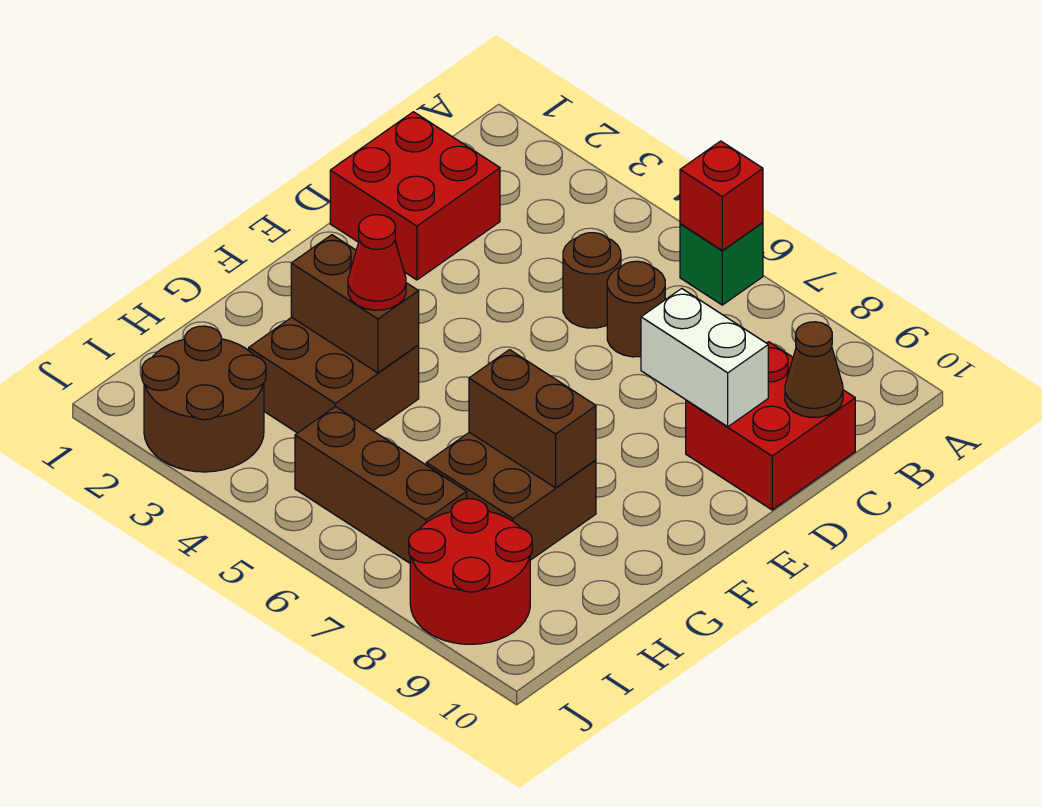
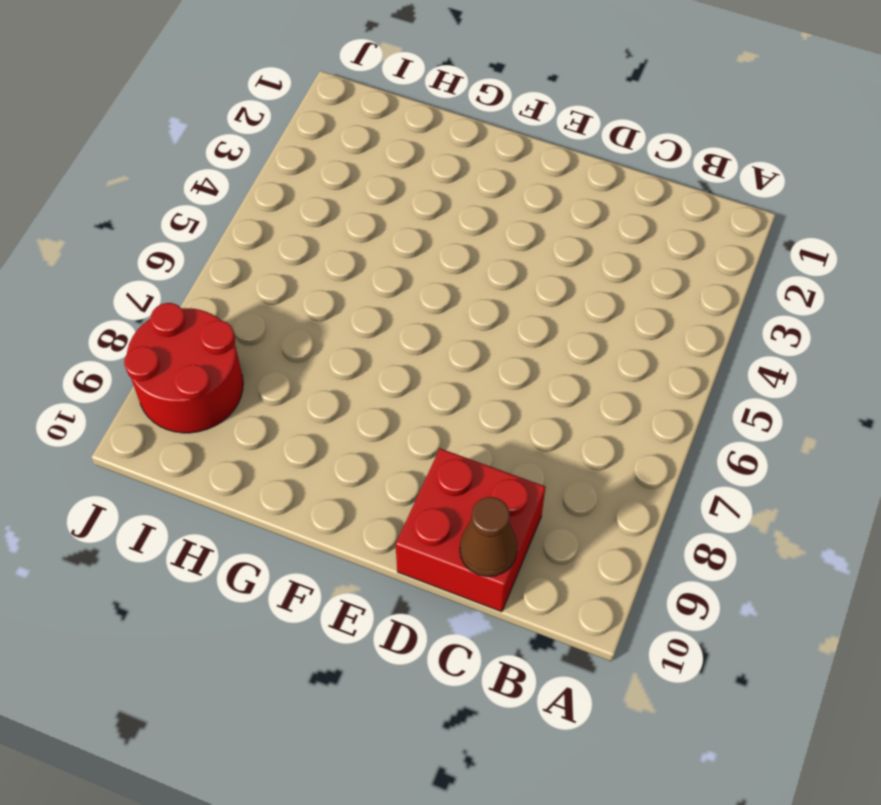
none -> green brick A6 level 1
none -> red brick C1:D2 level 1
none -> brown round brick C5 level 1

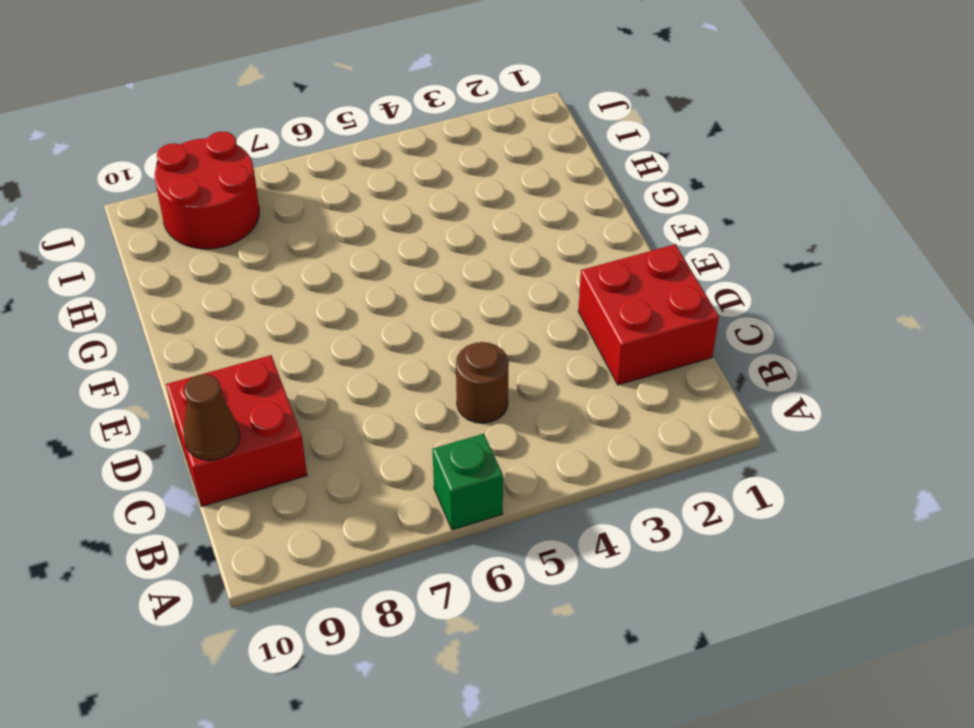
none -> brown round brick C6 level 1
none -> brown brick G3:H4 level 1
none -> brown brick G7:H8 level 1

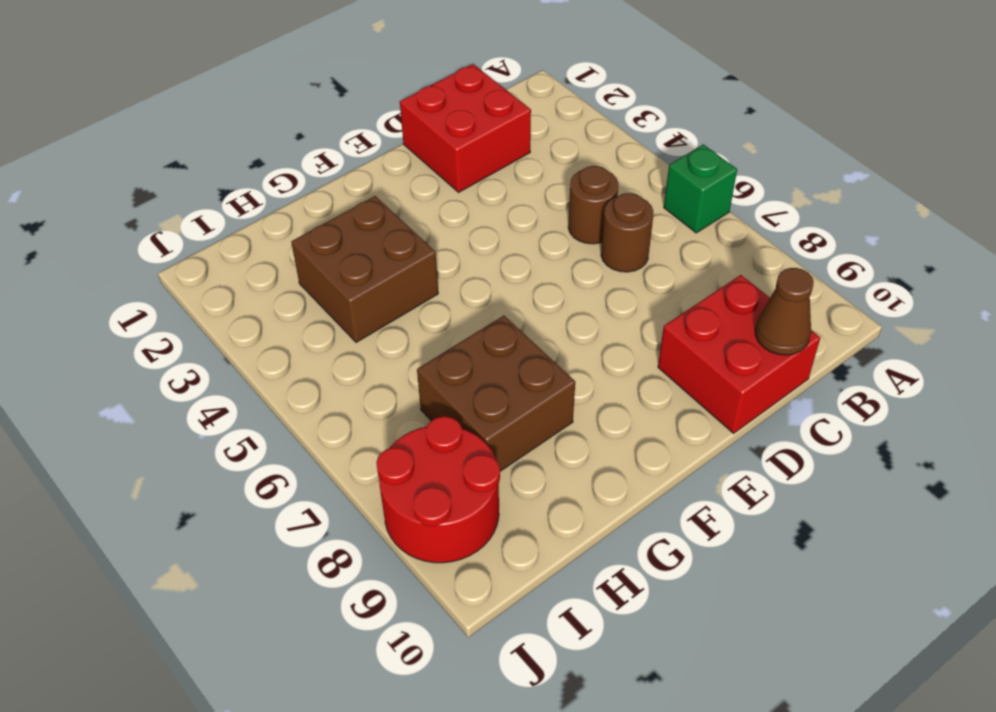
none -> brown round brick I2:J3 level 1
none -> brown brick I5:I7 level 1
none -> red brick A6 level 2

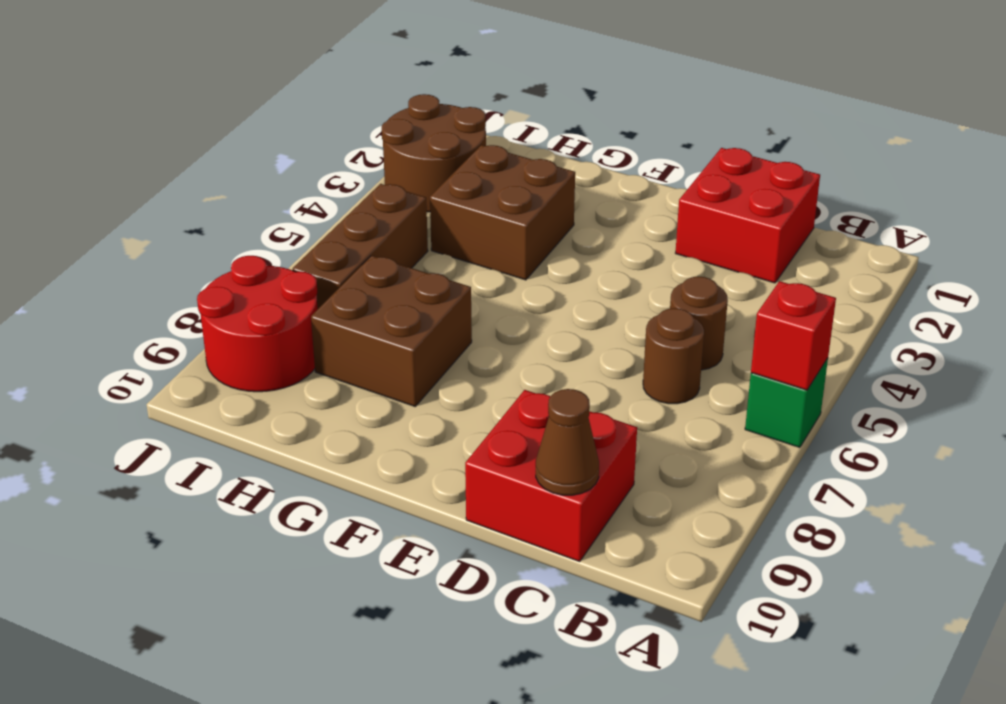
none -> white brick D8:D9 level 2
none -> brown brick G3:G4 level 2
none -> brown brick G7:G8 level 2

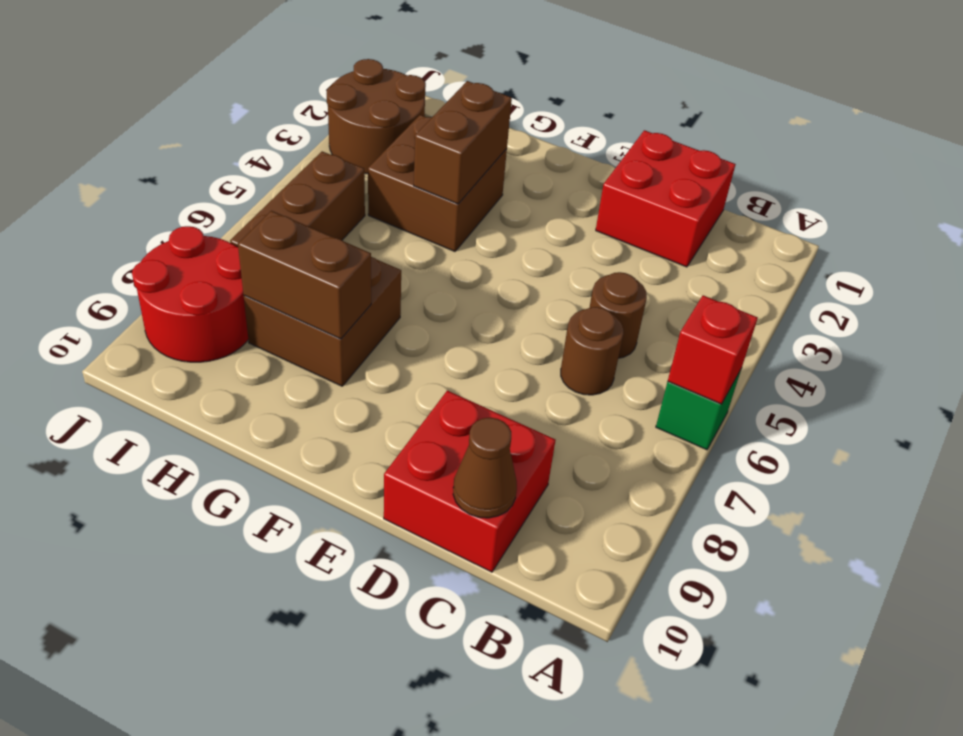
brown brick G8:H8 level 2 -> brown brick G7:G8 level 2
none -> white brick D8:D9 level 2
none -> red cone G4 level 3

